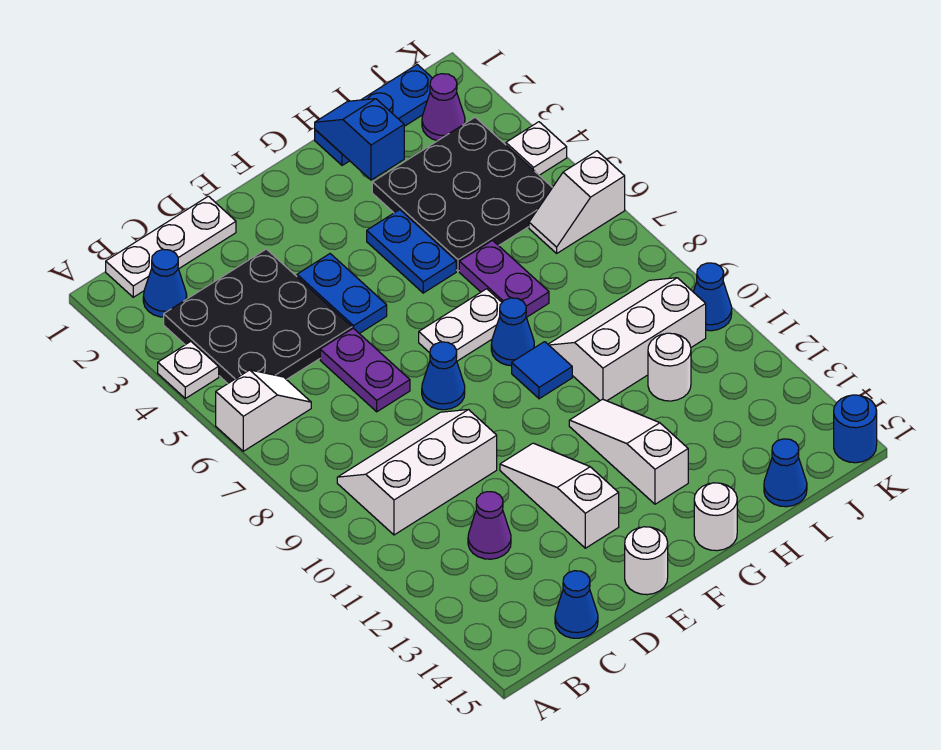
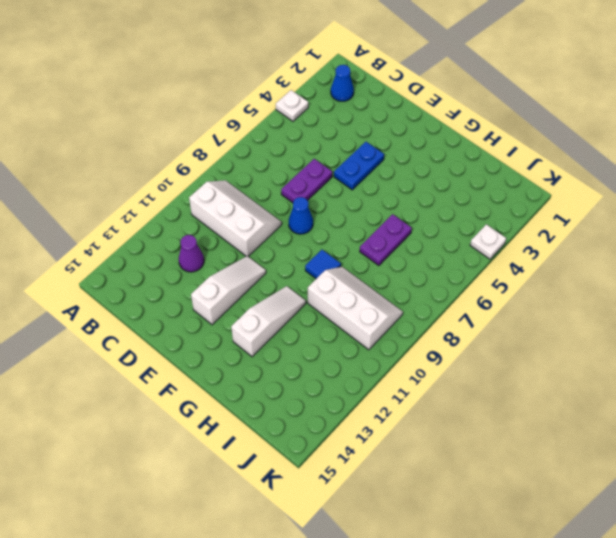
none -> white slope A6:B6 level 1 top A
none -> white plate B1:D1 level 1
none -> black plate B3:D5 level 1
none -> blue cone C15 level 1

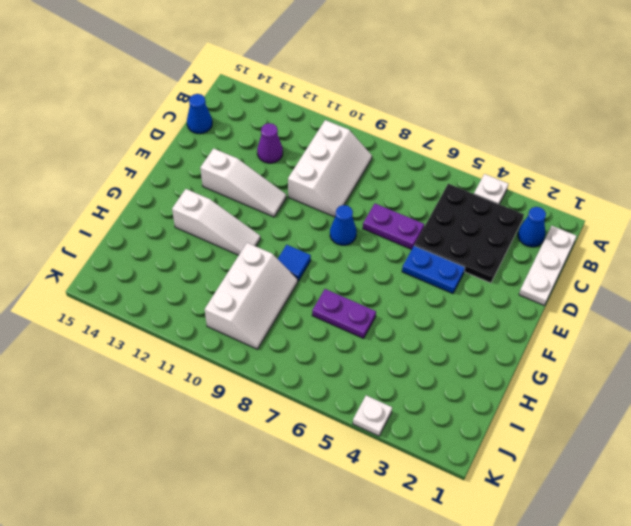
none -> white slope A6:B6 level 1 top A
none -> white round brick E15 level 1
none -> white plate F7:G7 level 1
none -> blue plate G4:G5 level 1

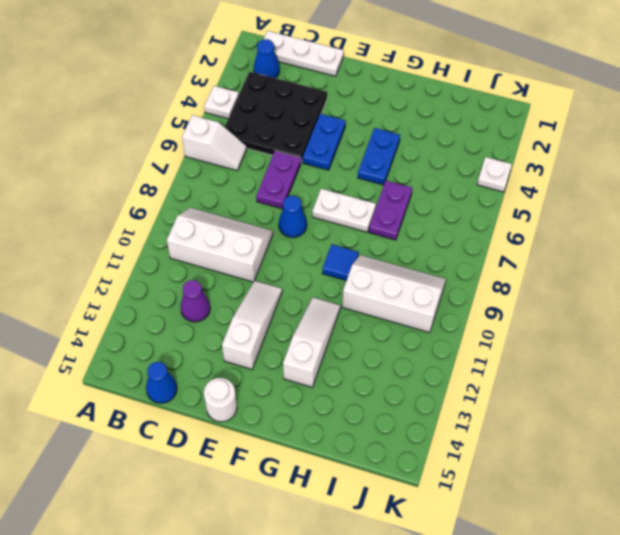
none -> blue cone G8 level 1
none -> white round brick G15 level 1
none -> blue plate H1:J1 level 1
none -> black plate H3:J5 level 1

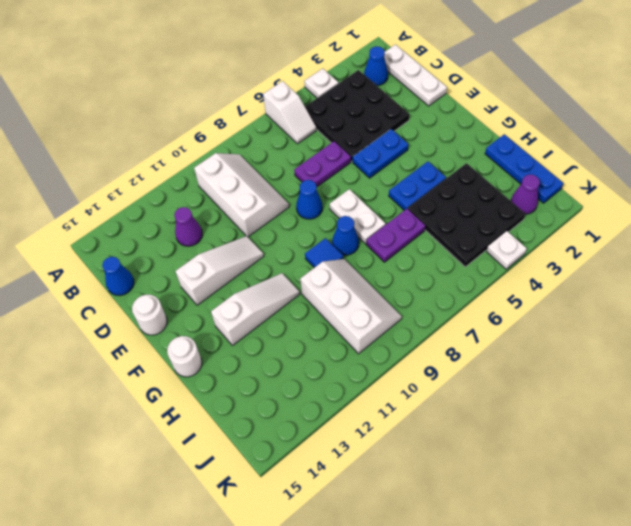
none -> white round brick I11 level 1
none -> blue cone I15 level 1
none -> white slope J6:K6 level 1 top K
none -> blue cone K10 level 1

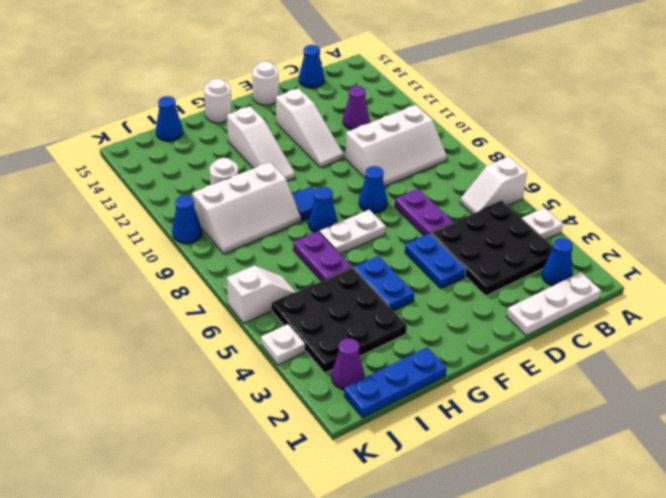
none -> blue round brick K15 level 1
none -> blue slope H1:H2 level 2 top 2

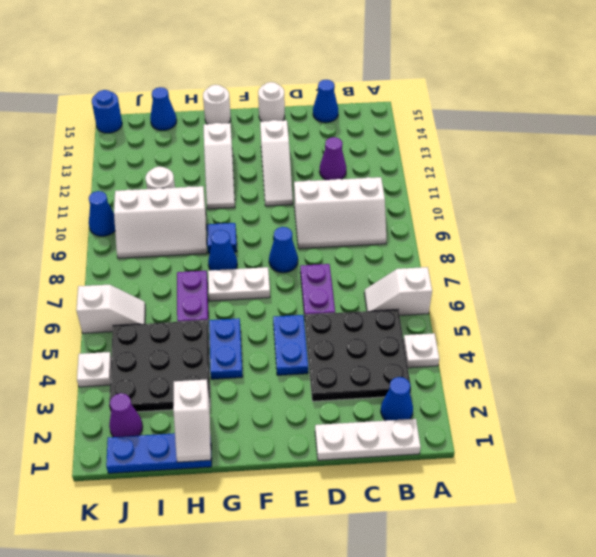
white slope H1:H2 level 2 top 2 -> blue slope H1:H2 level 2 top 2

